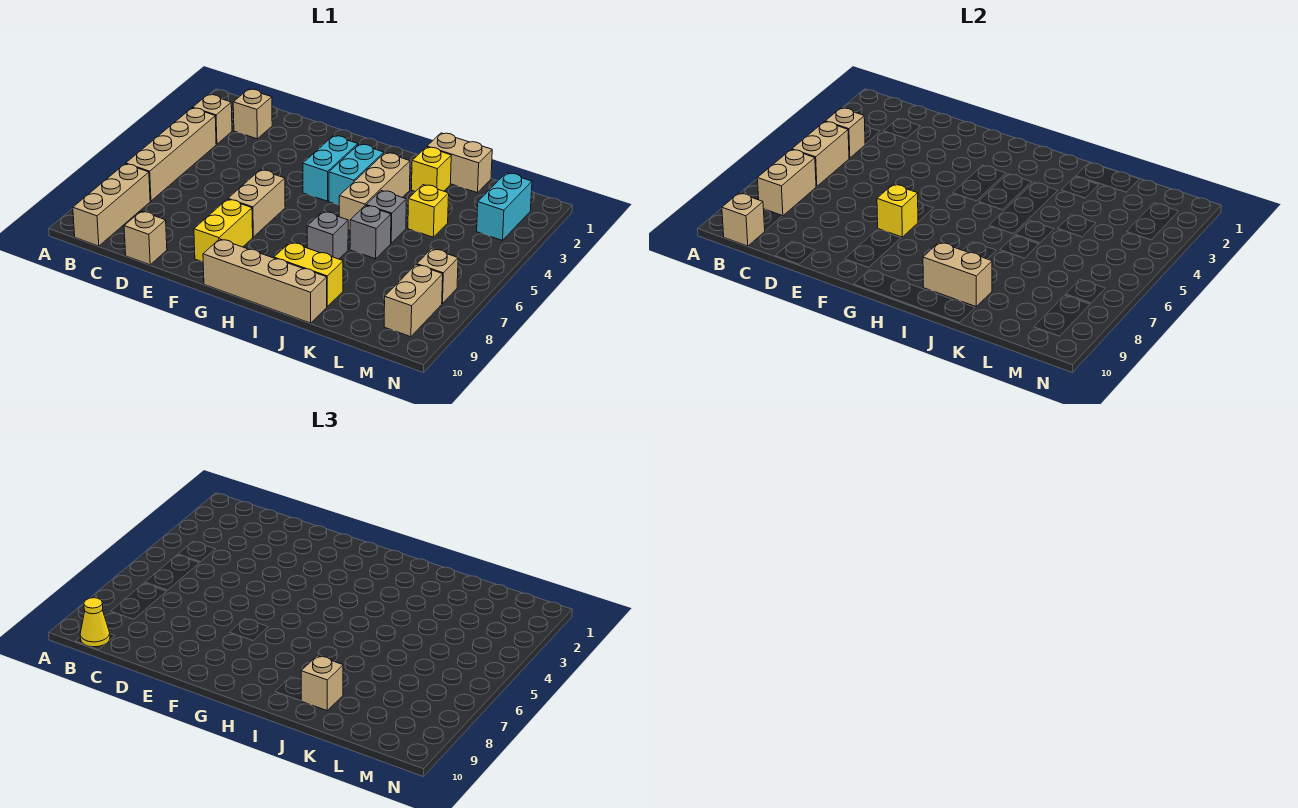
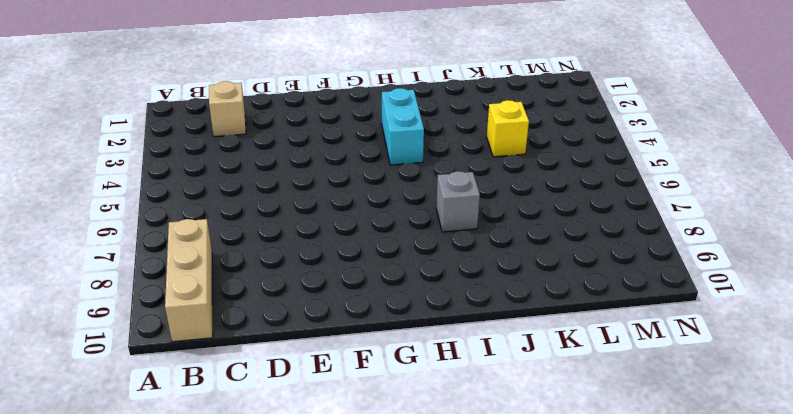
none -> tan brick B3 level 1
none -> tan brick B4:B7 level 1
none -> tan brick D10 level 1

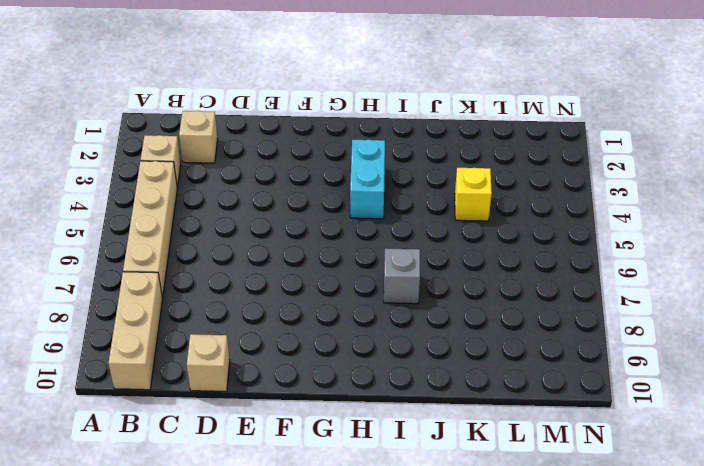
none -> tan brick F6:F7 level 1
none -> yellow brick F8:F9 level 1
none -> cyan brick G3:G4 level 1

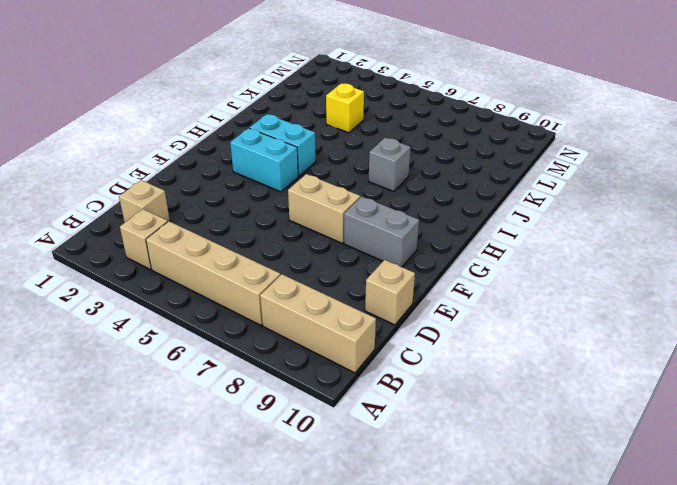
grey brick F8:F9 level 1 -> yellow brick F8:F9 level 1
none -> tan brick G10:J10 level 1
none -> tan brick I3:I5 level 1
none -> yellow brick I9:J9 level 1

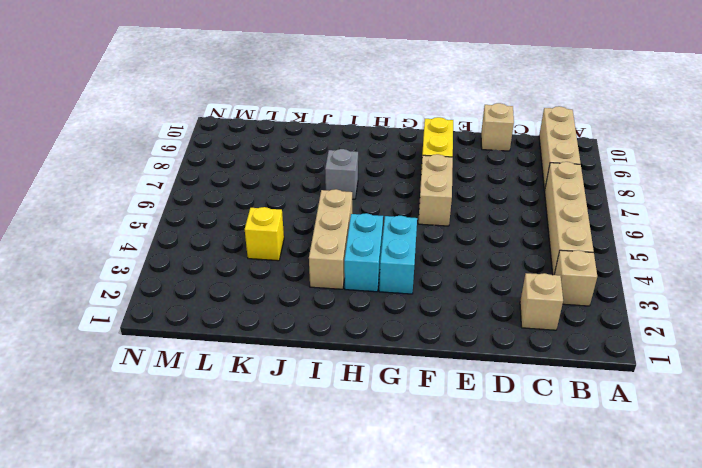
none -> tan brick G10:J10 level 1
none -> yellow brick I9:J9 level 1
none -> tan brick J1:K1 level 1

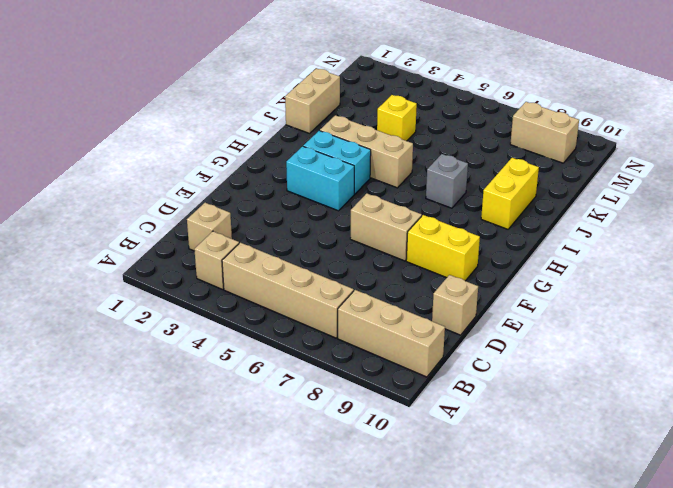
none -> tan brick G10:J10 level 1
none -> yellow brick J2 level 1
none -> grey brick J5 level 1

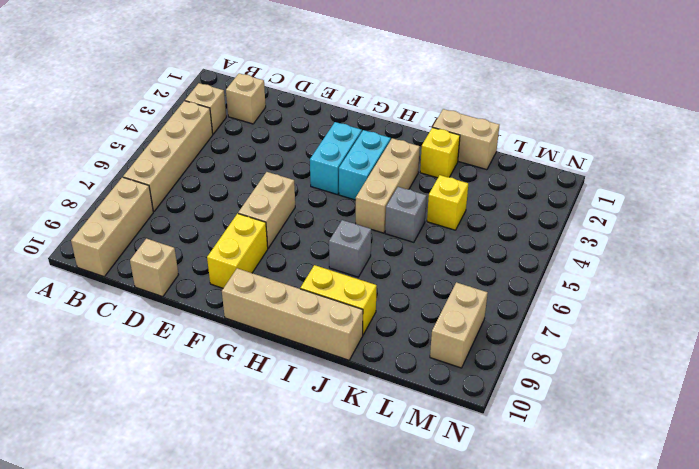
none -> grey brick J6 level 1
none -> cyan brick M2:M3 level 1
none -> tan brick M7 level 1

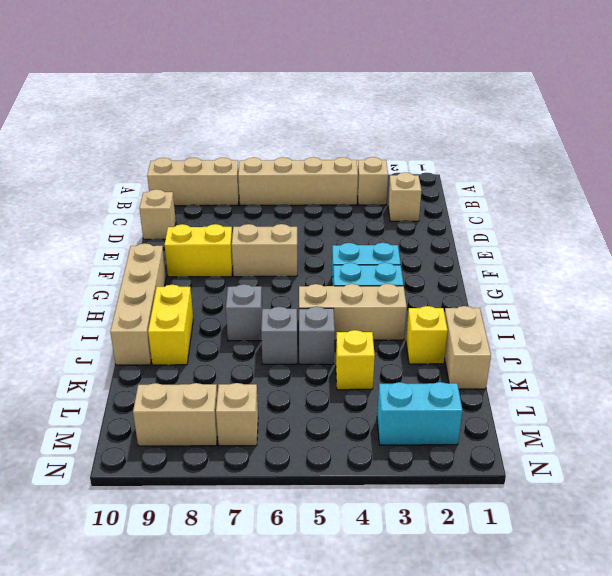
none -> tan brick B4 level 2
none -> tan brick B5:B6 level 2
none -> tan brick B7:B8 level 2

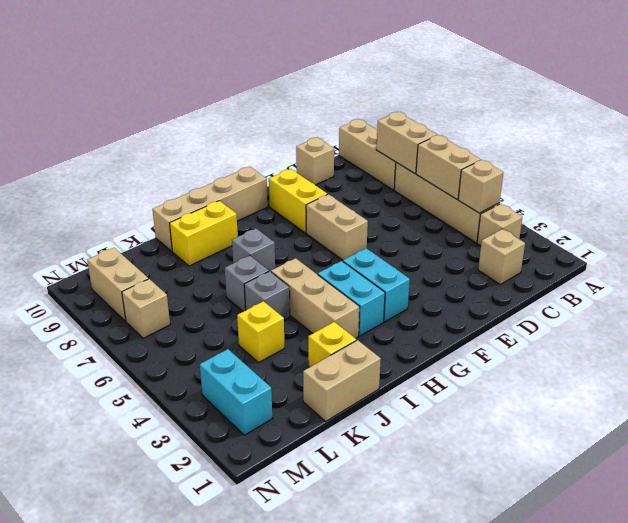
none -> tan brick B10 level 2
none -> yellow brick F7 level 2
none -> tan brick I9:J9 level 2

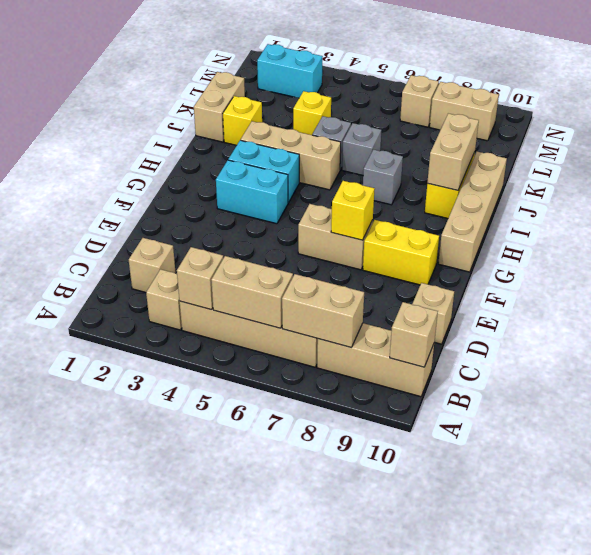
none -> yellow cone B10 level 3
none -> tan brick J9 level 3

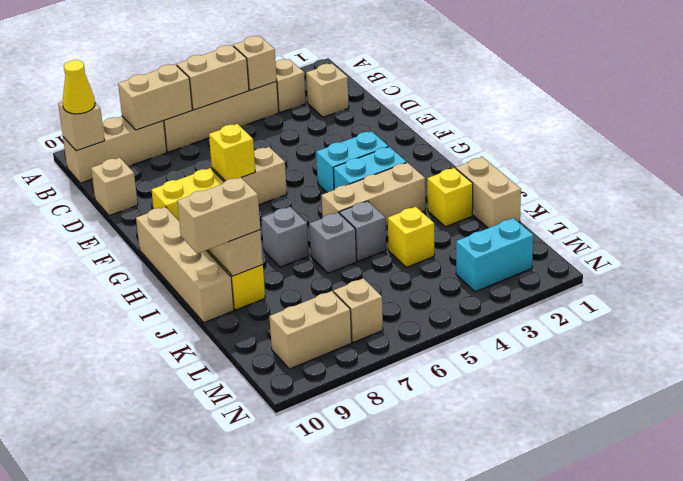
tan brick J9:J10 level 3 -> tan brick J9 level 3

